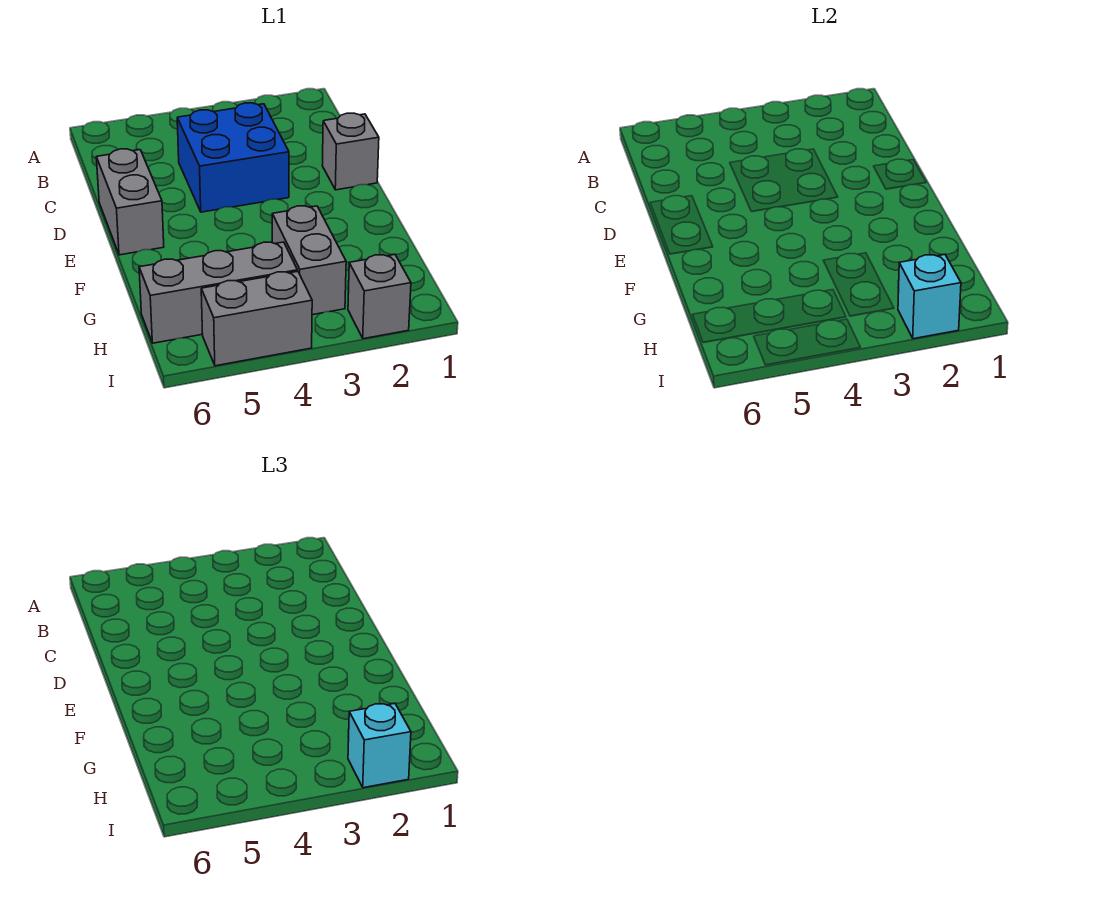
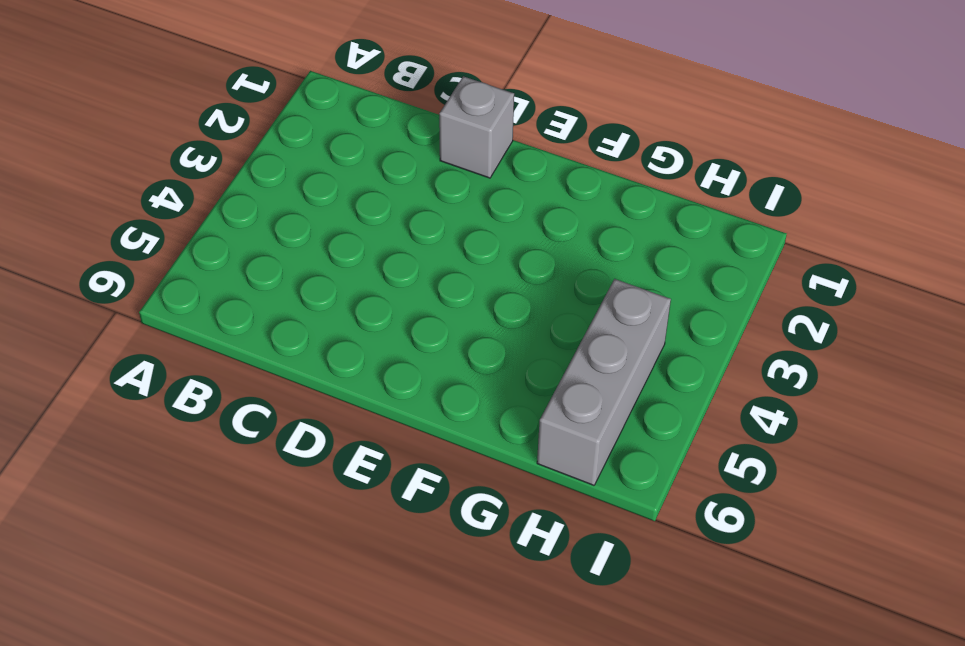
none -> blue brick C3:D4 level 1
none -> grey brick D6:E6 level 1

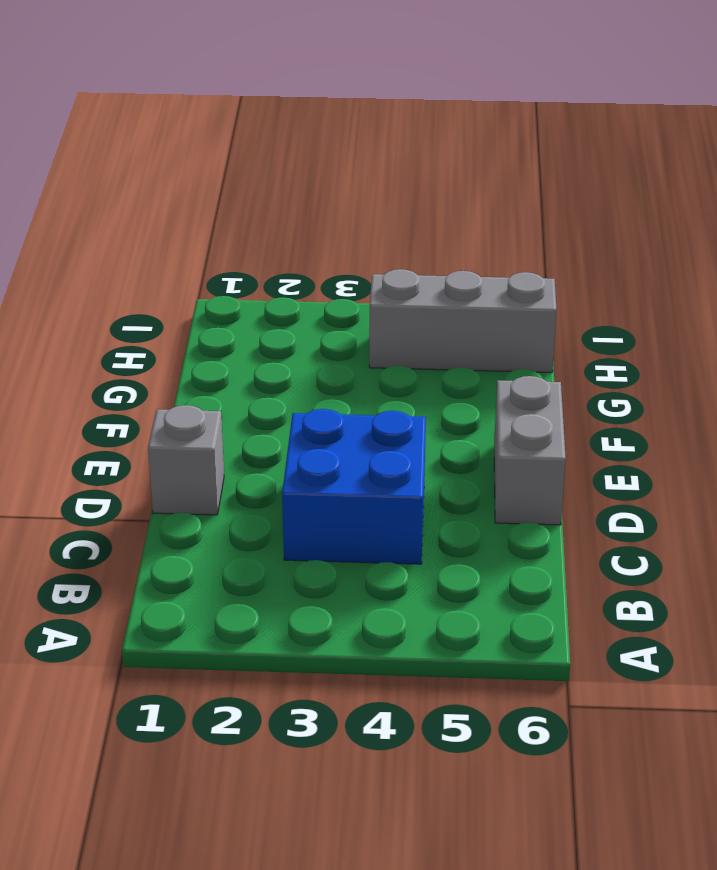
none -> grey brick G3:H3 level 1
none -> grey brick I2 level 1

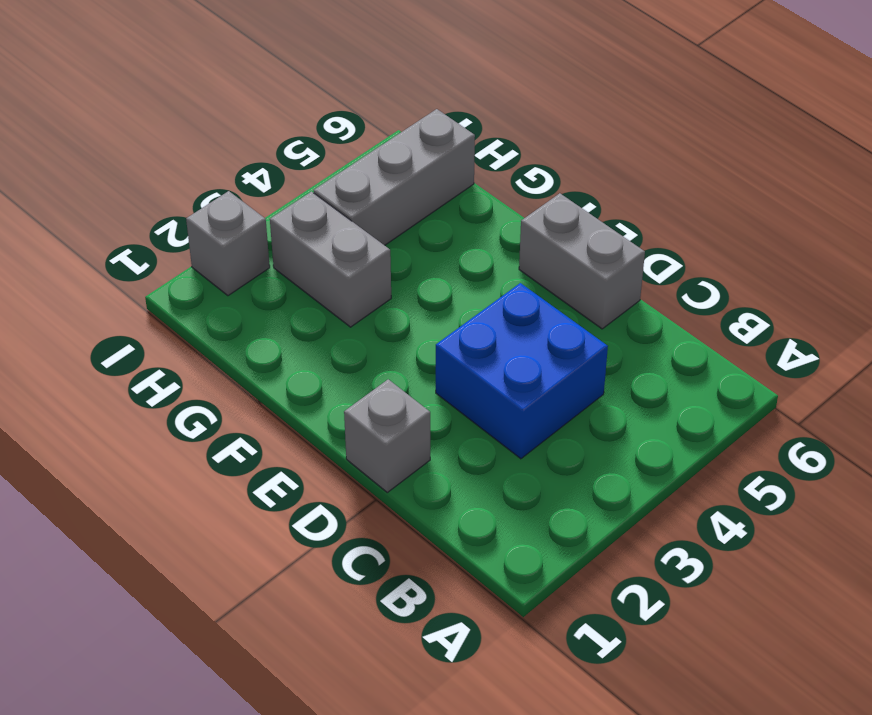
none -> grey brick I4:I5 level 1
none -> cyan brick I2 level 2

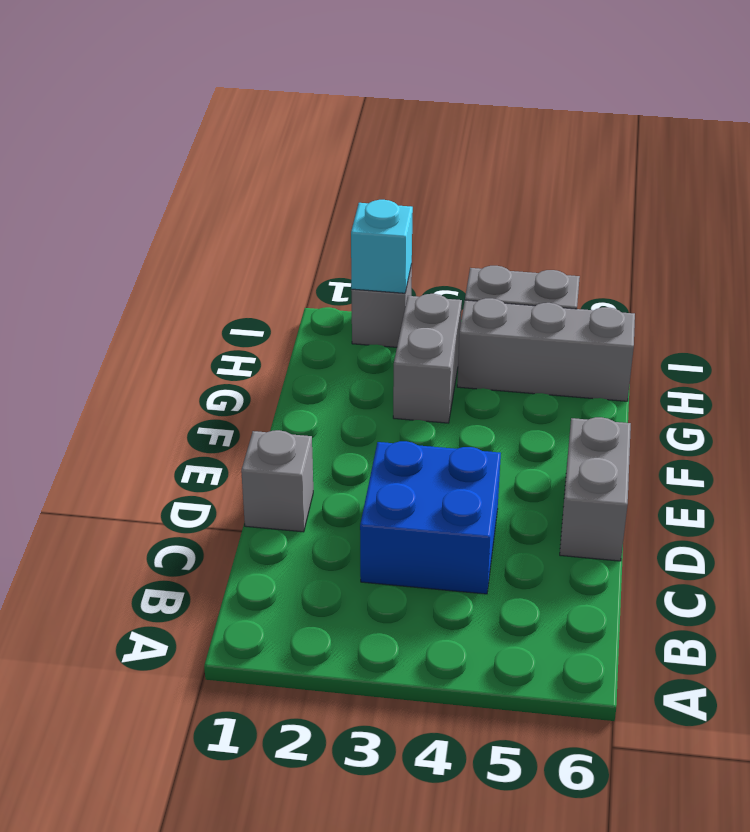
none -> cyan brick I2 level 3

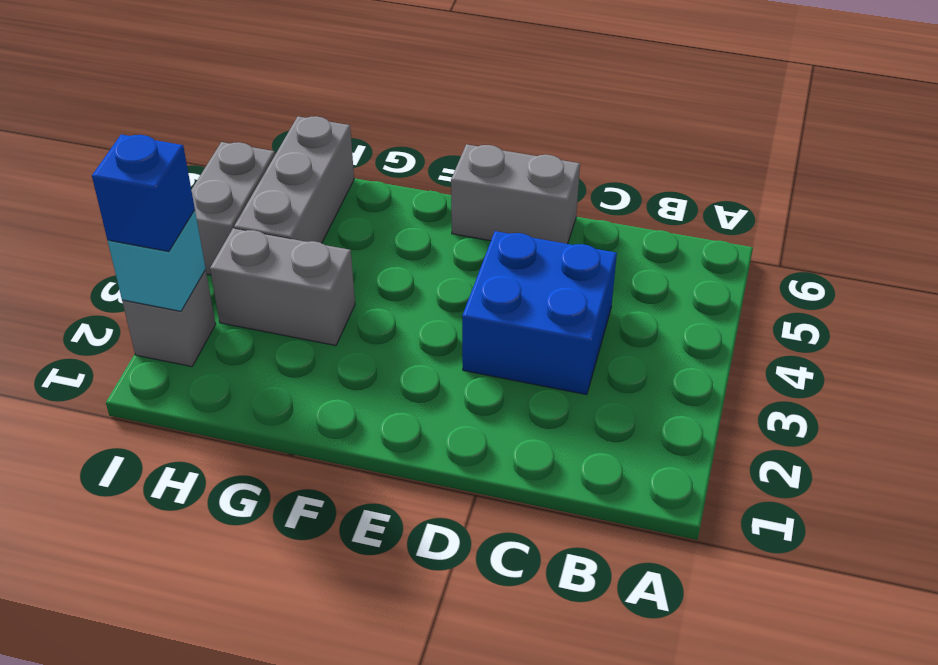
blue brick I2 level 3 -> cyan brick I2 level 3
none -> grey brick D1 level 1

